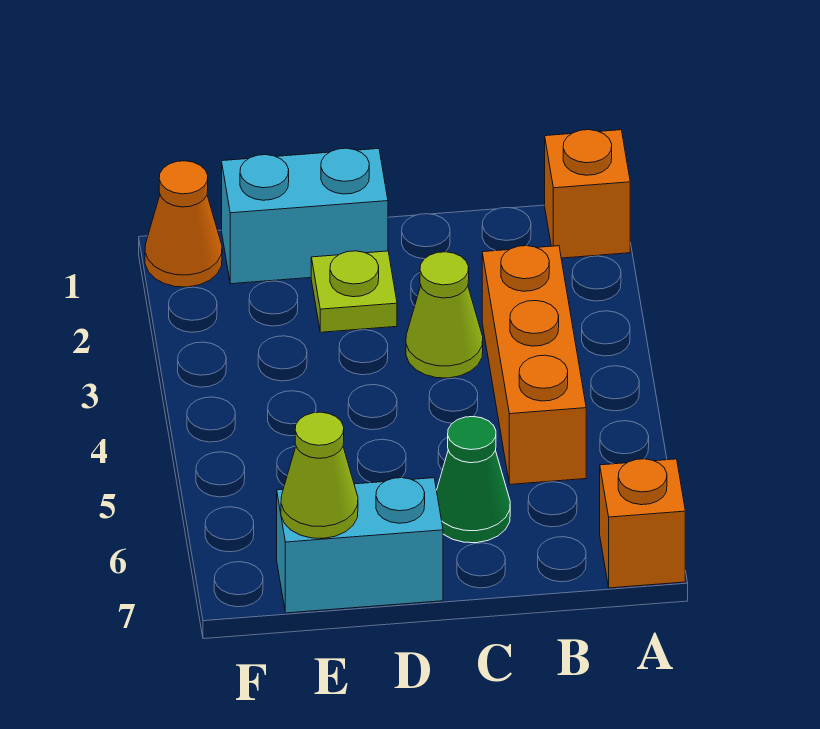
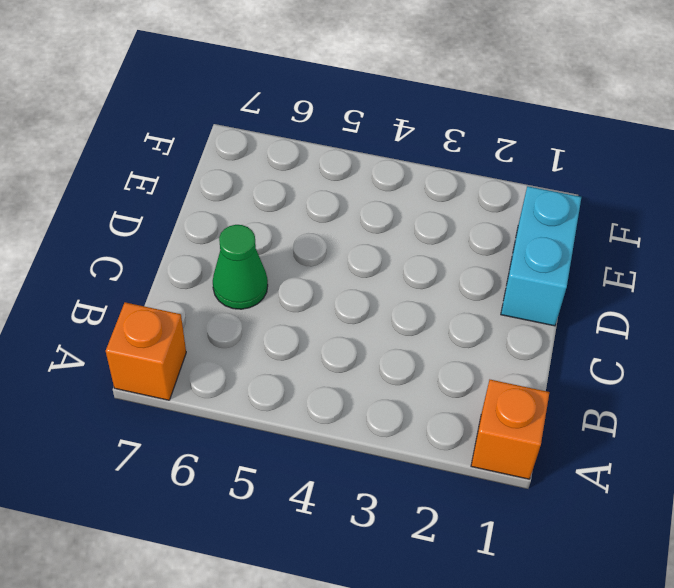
none -> orange brick B3:B5 level 1
none -> lime cone C3 level 1

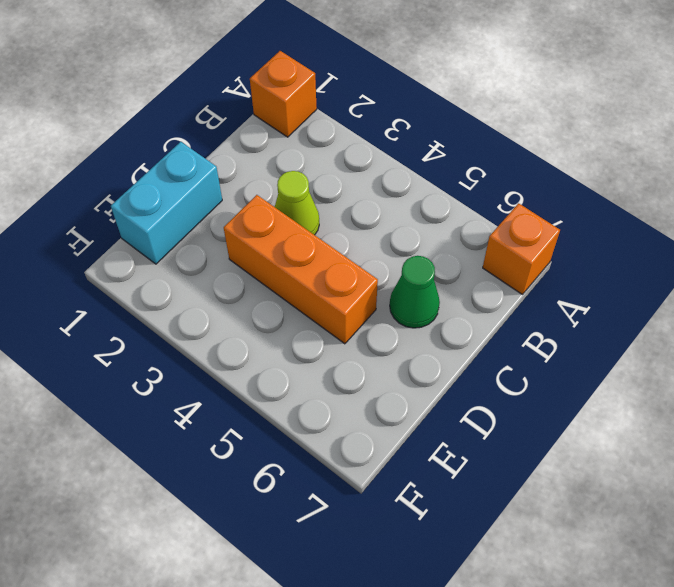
orange brick D3:D5 level 1 -> orange brick B3:B5 level 1
none -> lime plate D2 level 1
none -> cyan brick D7:E7 level 1

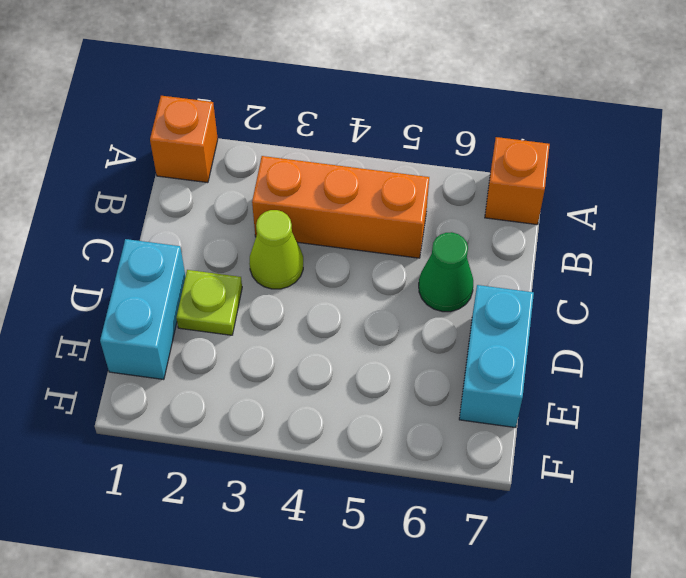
none -> orange cone F1 level 1
none -> lime cone E7 level 2

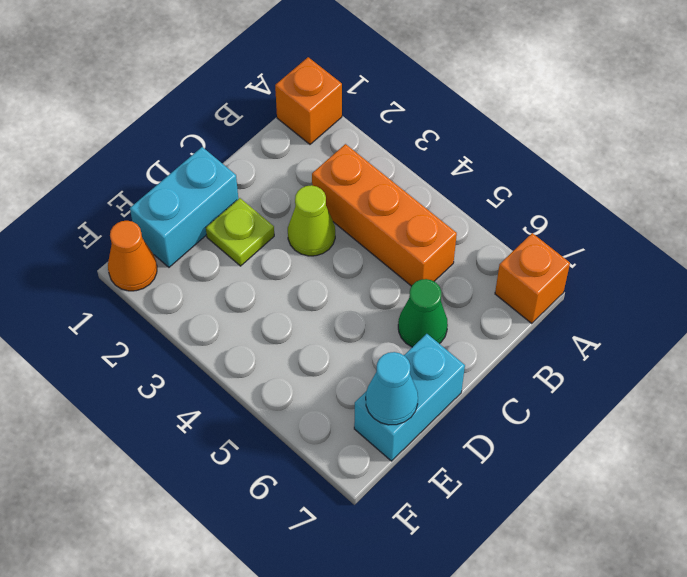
cyan cone E7 level 2 -> lime cone E7 level 2

